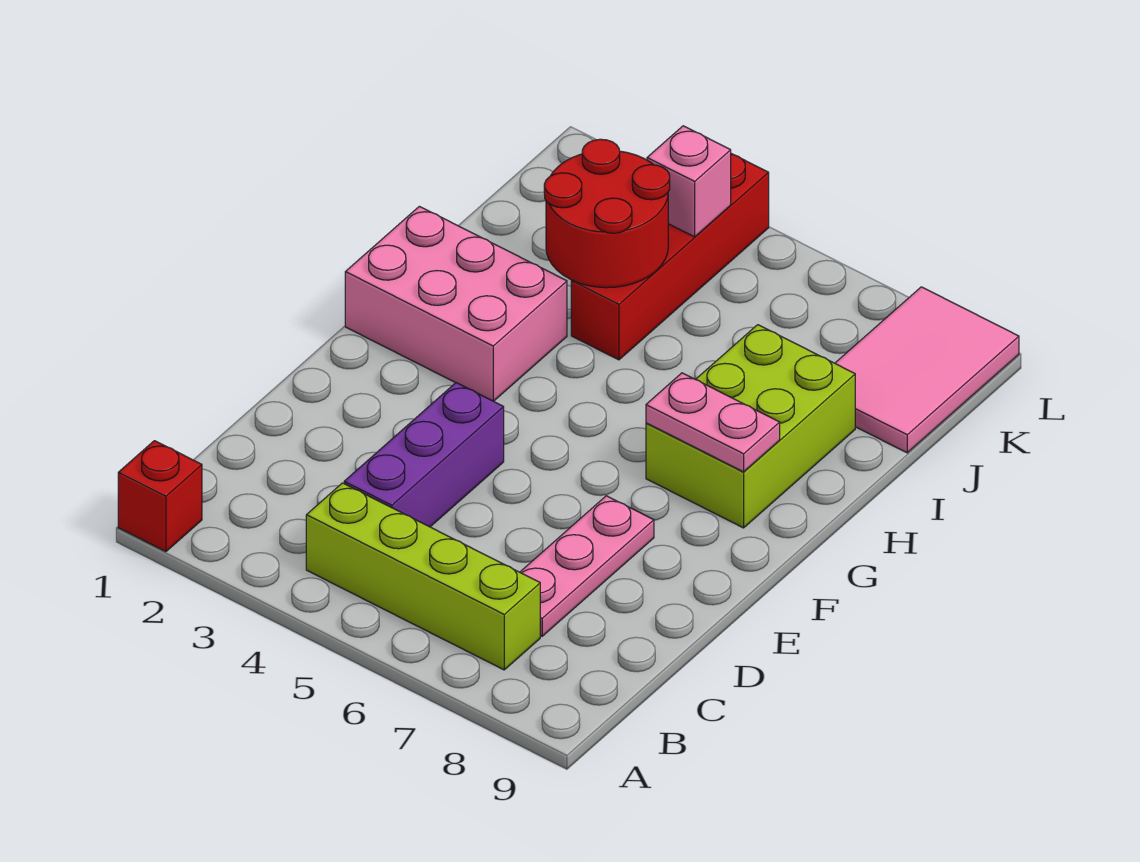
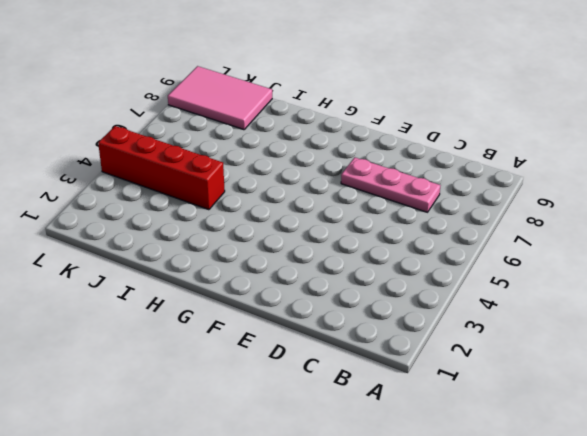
none -> red brick A1 level 1
none -> lime brick B4:B7 level 1

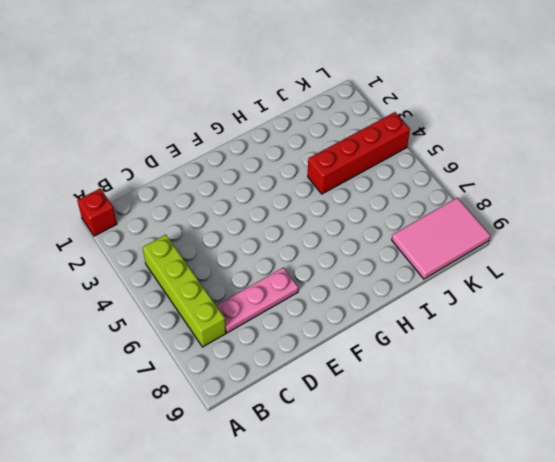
none -> purple brick C4:E4 level 1
none -> pink brick G1:H3 level 1

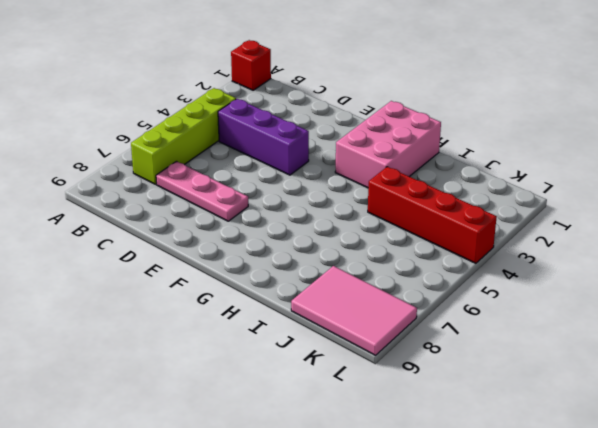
none -> lime brick G7:I8 level 1
none -> pink plate G7:G8 level 2

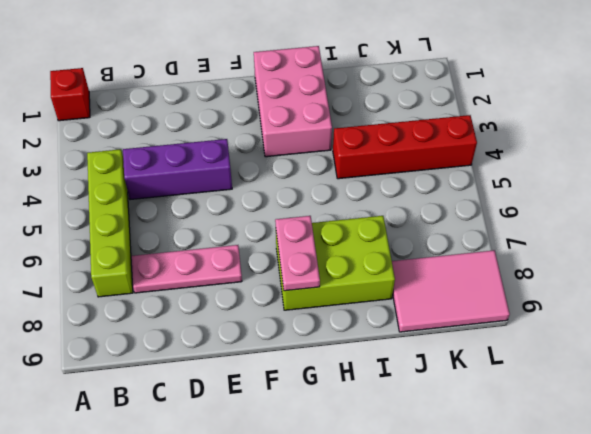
none -> red round brick I3:J4 level 2
none -> pink brick K4 level 2

